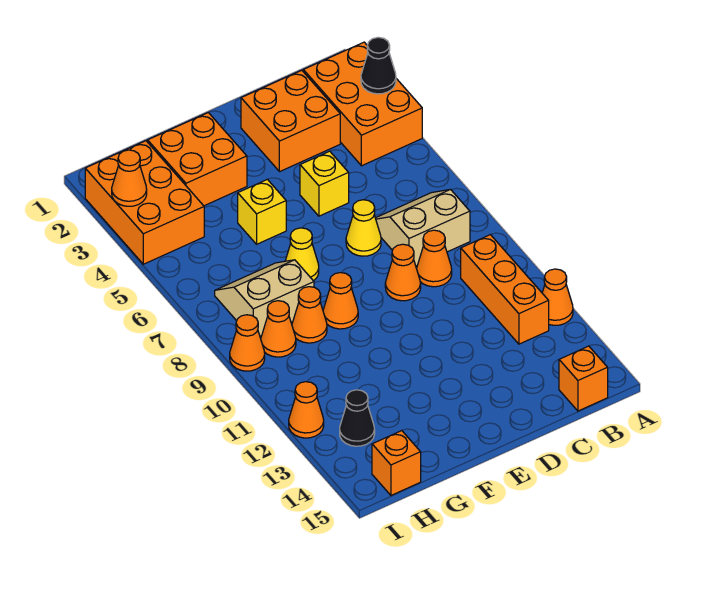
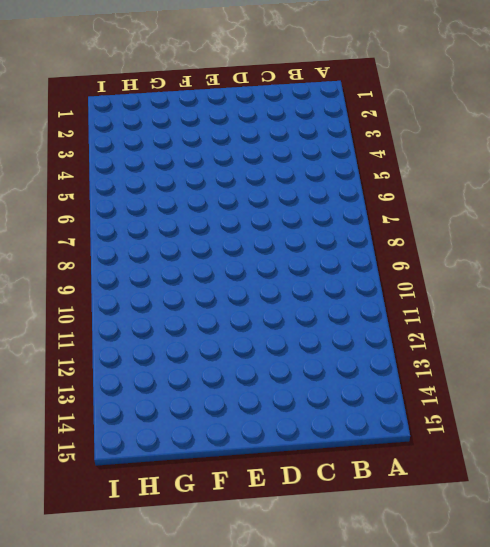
none -> orange brick A2:B4 level 1
none -> orange cone A12 level 1
none -> tan slope B7:C8 level 1 top 8

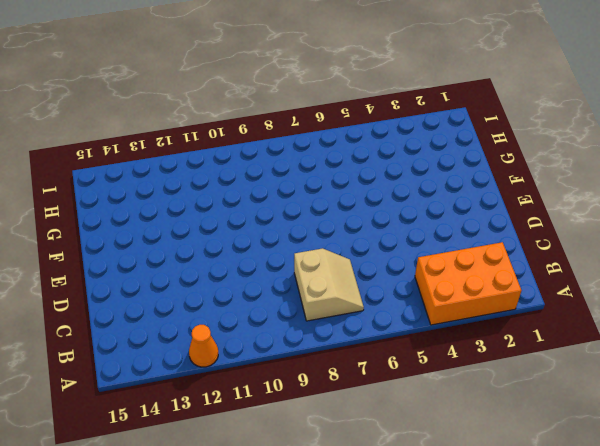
none -> orange brick B10:B12 level 1
none -> orange brick B15 level 1
none -> orange brick C2:D3 level 1

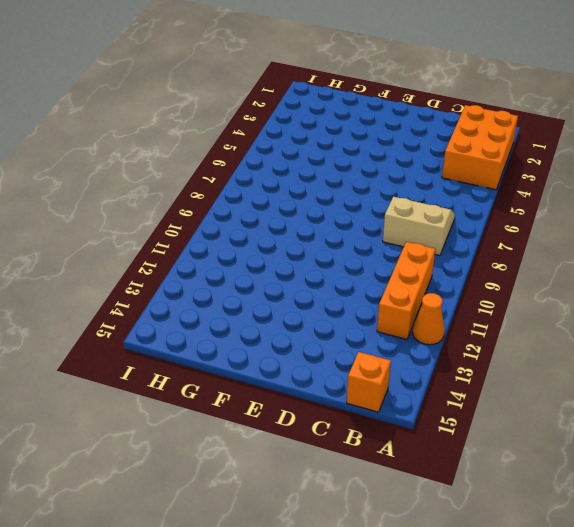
none -> orange brick C2:D3 level 1
none -> orange cone C9 level 1
none -> yellow brick D5 level 1

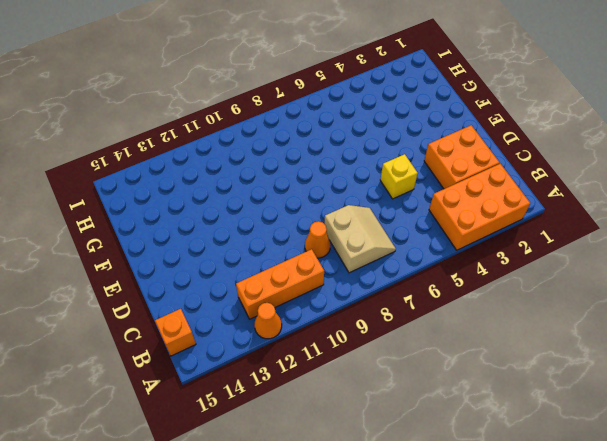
none -> yellow cone D7 level 1
none -> orange cone D9 level 1
none -> orange brick F2:G3 level 1

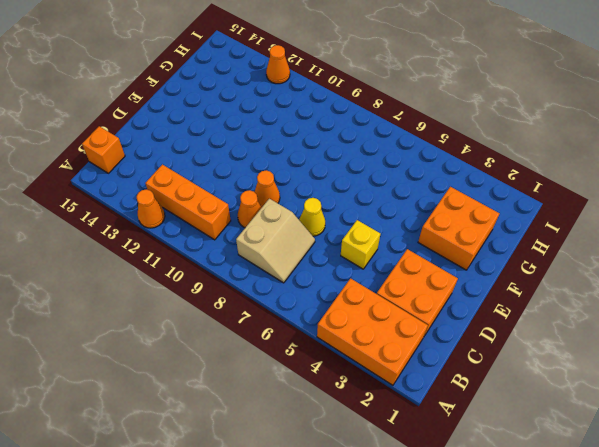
none -> yellow brick F5 level 1
none -> yellow cone F7 level 1
none -> orange cone F9 level 1

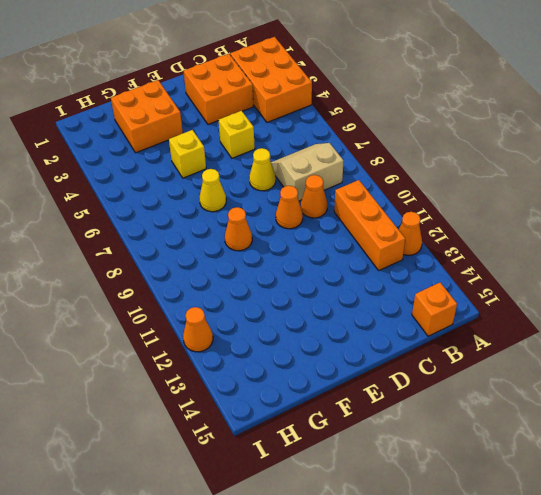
none -> tan slope G7:H8 level 1 top 8
none -> orange cone G9 level 1
none -> orange brick H2:I4 level 1

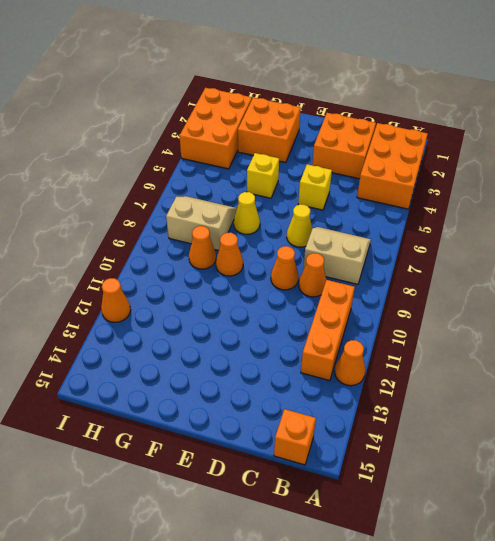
none -> orange cone H9 level 1
none -> black cone H13 level 1
none -> orange brick H15 level 1

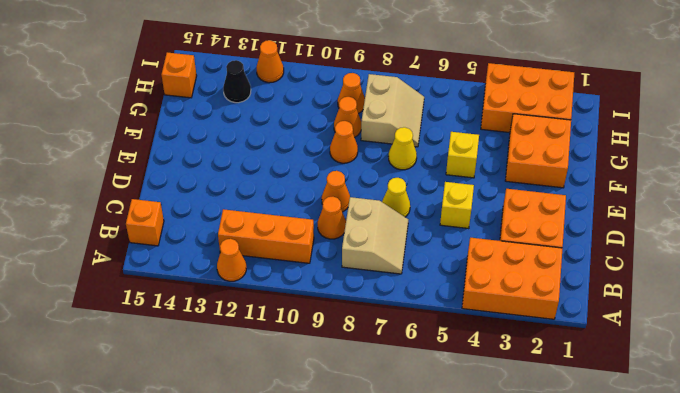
none -> orange cone I9 level 1
none -> black cone A3 level 2
none -> orange cone I3 level 2

